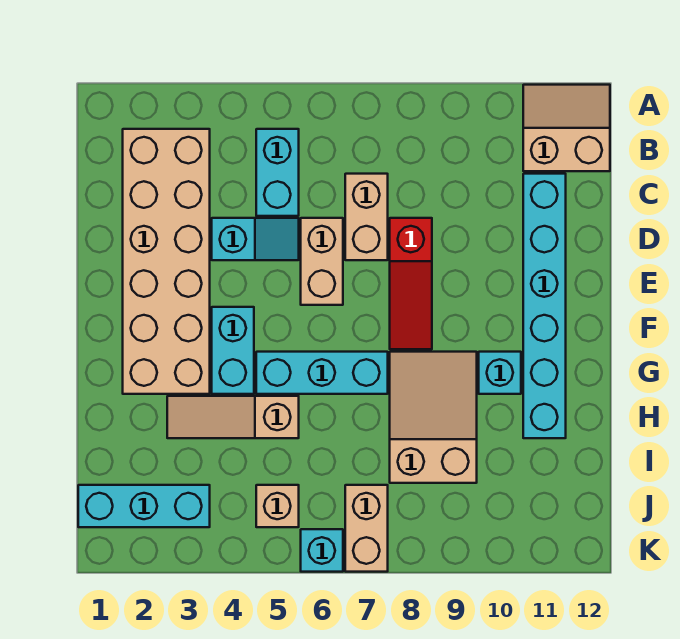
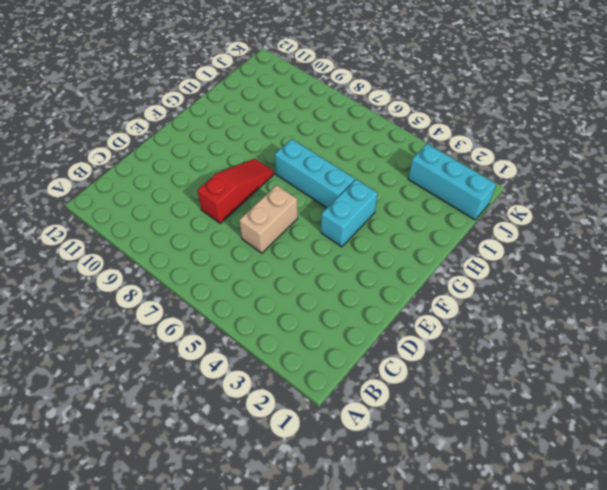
none -> tan slope A11:B12 level 1 top B
none -> tan brick B2:G3 level 1
none -> cyan brick B5:C5 level 1

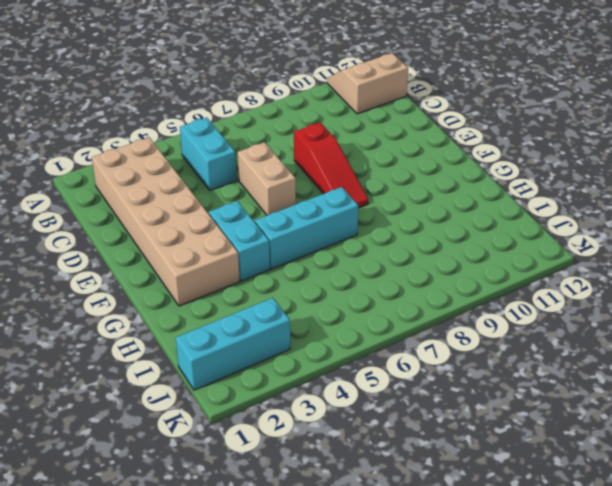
none -> tan brick C7:D7 level 1
none -> cyan brick C11:H11 level 1
none -> cyan slope D4:D5 level 1 top 4

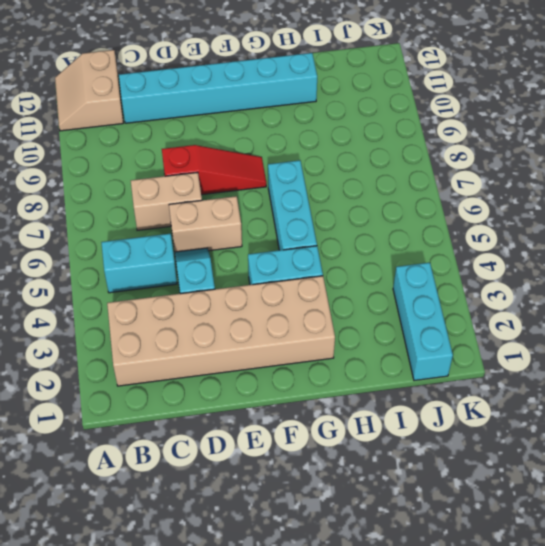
none -> tan slope G8:I9 level 1 top I
none -> cyan brick G10 level 1
none -> tan slope H3:H5 level 1 top 5

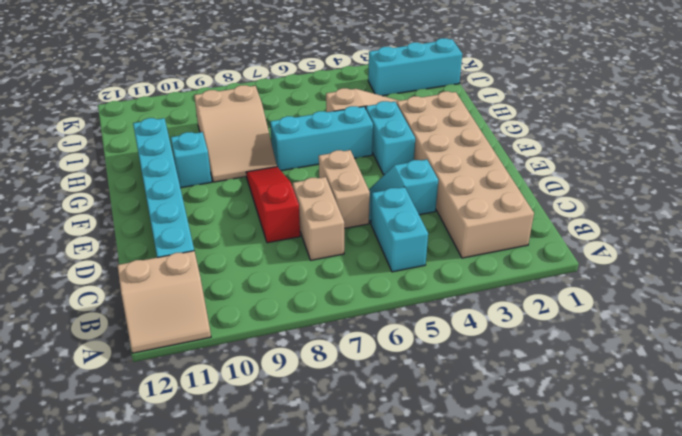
none -> tan brick J5 level 1
none -> tan brick J7:K7 level 1
none -> cyan brick K6 level 1

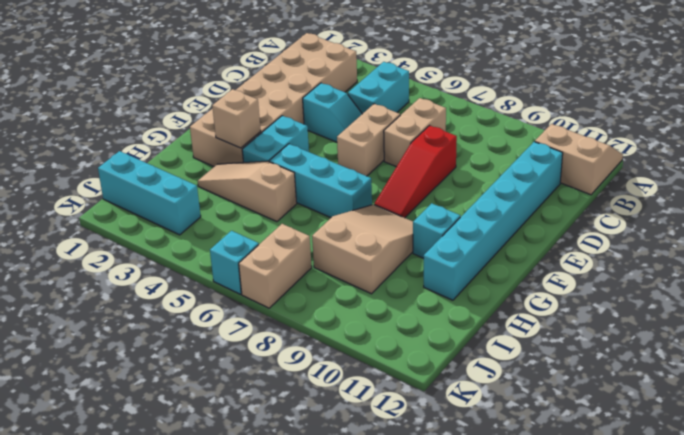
tan brick G3 level 2 -> tan brick J5 level 1

